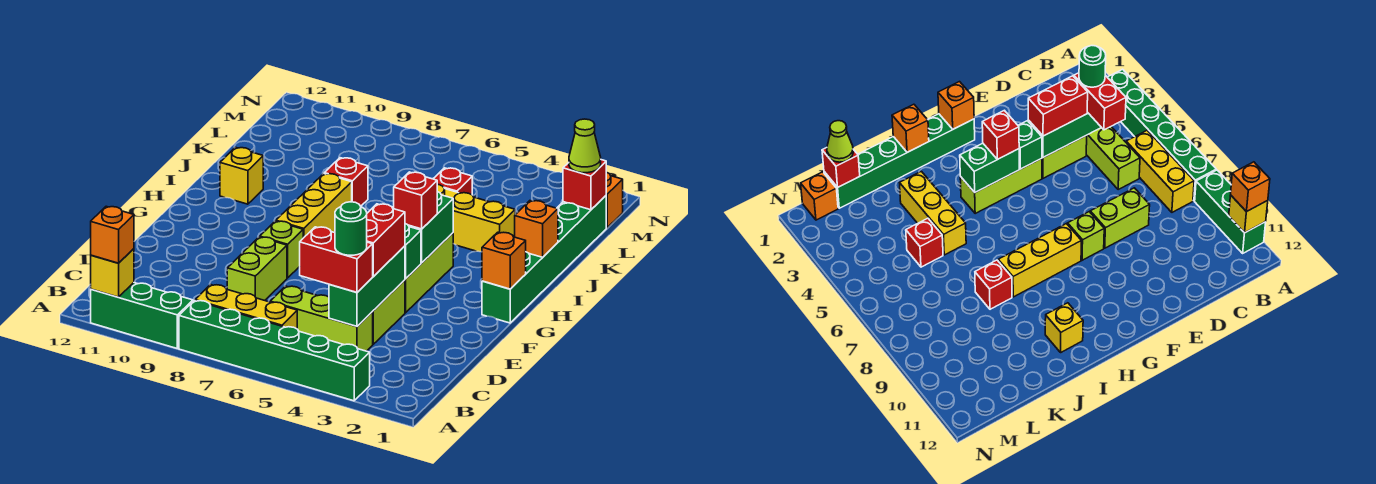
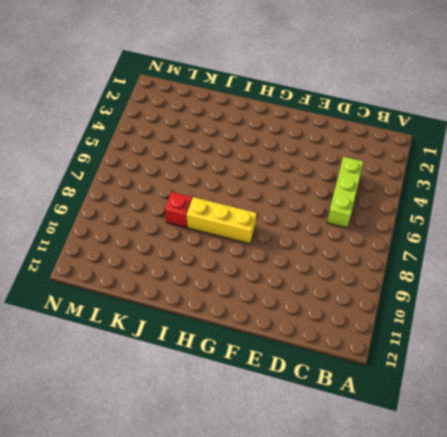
none -> green brick A3:A8 level 1
none -> green brick A9:A11 level 1
none -> yellow brick B6:B8 level 1

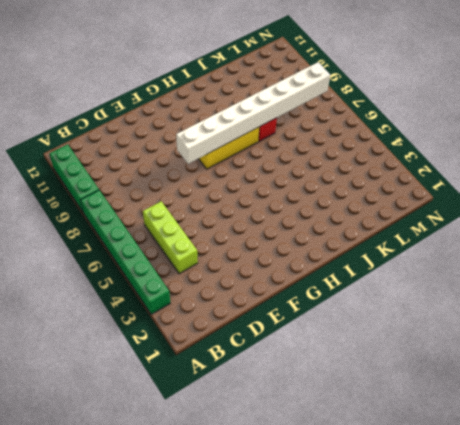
white brick F8:M8 level 2 -> none
none -> yellow brick B6:B8 level 1
none -> lime brick D4:E4 level 1
none -> lime brick D8:E8 level 1

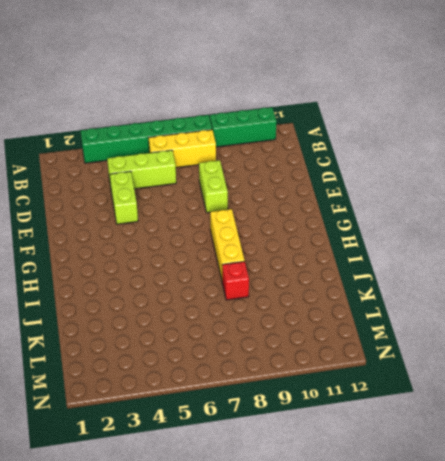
none -> lime brick F4:H4 level 1
none -> lime brick F8 level 1
none -> green brick G1:L1 level 1

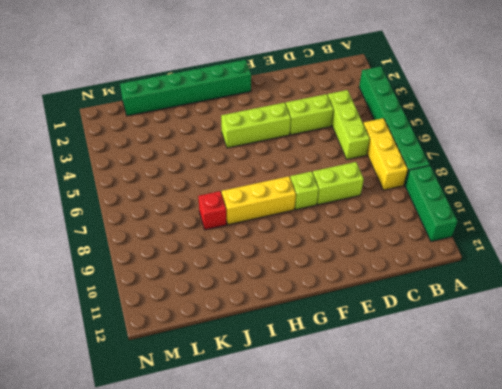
none -> yellow brick I11 level 1
none -> yellow brick J3:J5 level 1
none -> red brick K5 level 1

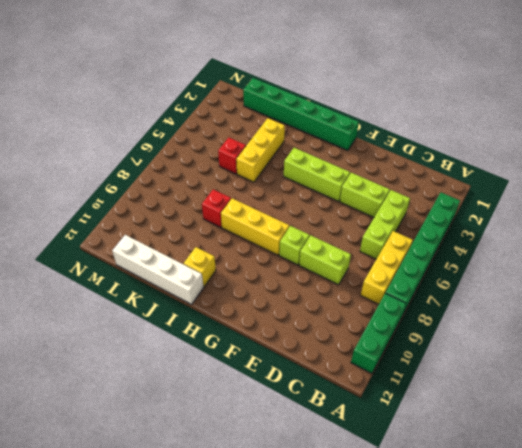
white brick I12:L12 level 1 -> none
none -> orange brick M1 level 1
none -> yellow brick A11 level 2
none -> green brick C4:E4 level 2

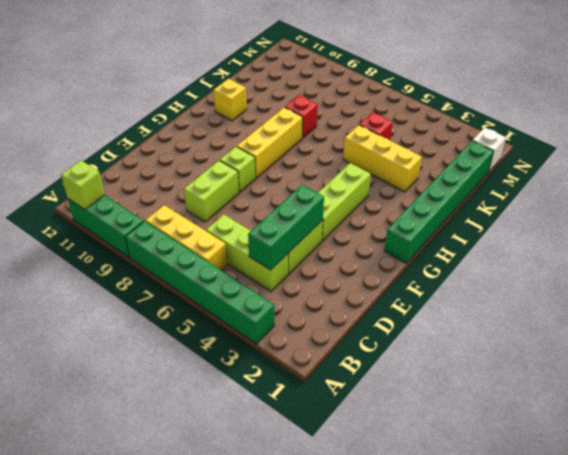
lime brick A11 level 2 -> yellow brick A11 level 2
white brick M1 level 1 -> orange brick M1 level 1
none -> green brick F4 level 2
none -> orange brick G1 level 2
none -> green brick G4:H4 level 2

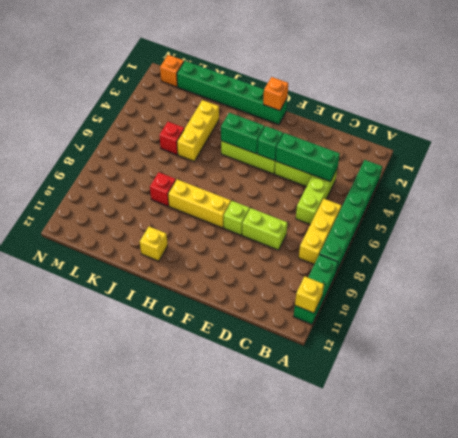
none -> orange brick I1 level 2
none -> red brick L1 level 2
none -> orange brick A11 level 3

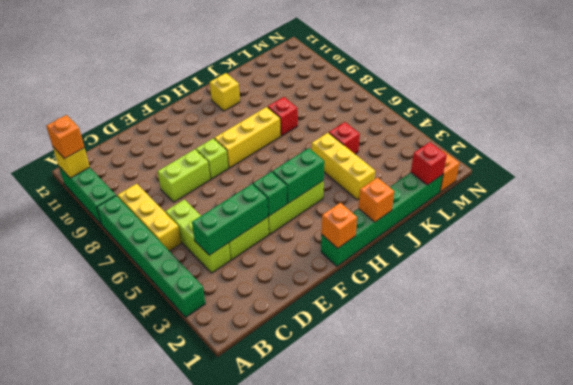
none -> red brick C4:C5 level 3
none -> red brick D4:E4 level 3
none -> red brick G4 level 3

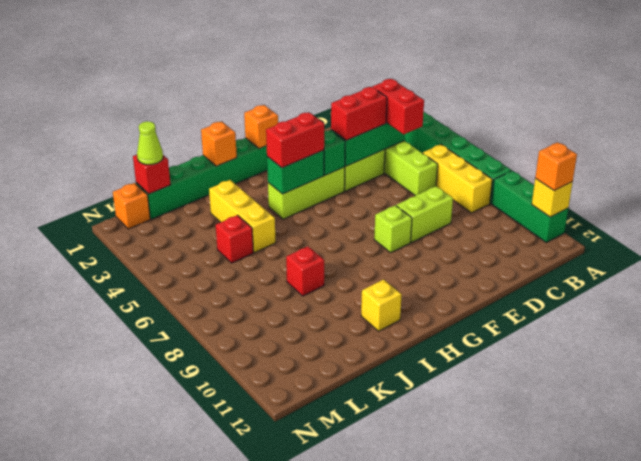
red brick G4:H4 level 3 -> red brick G4 level 3
none -> yellow brick G8:I8 level 1
none -> green round brick C4 level 4

